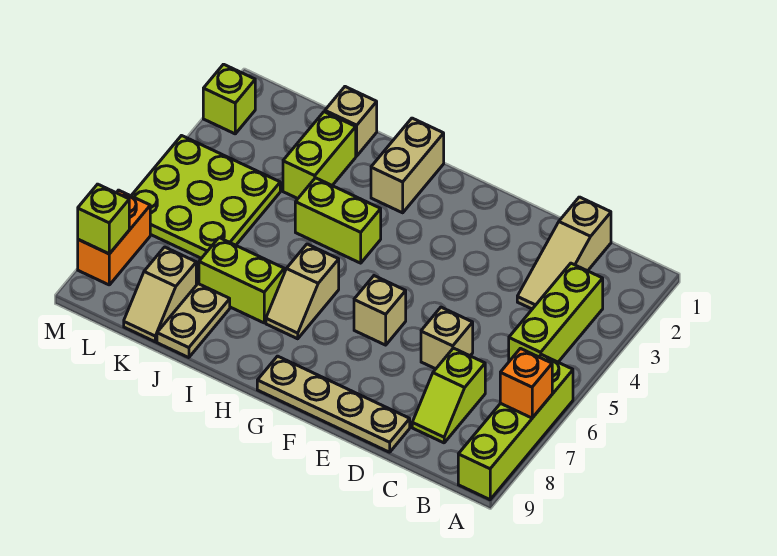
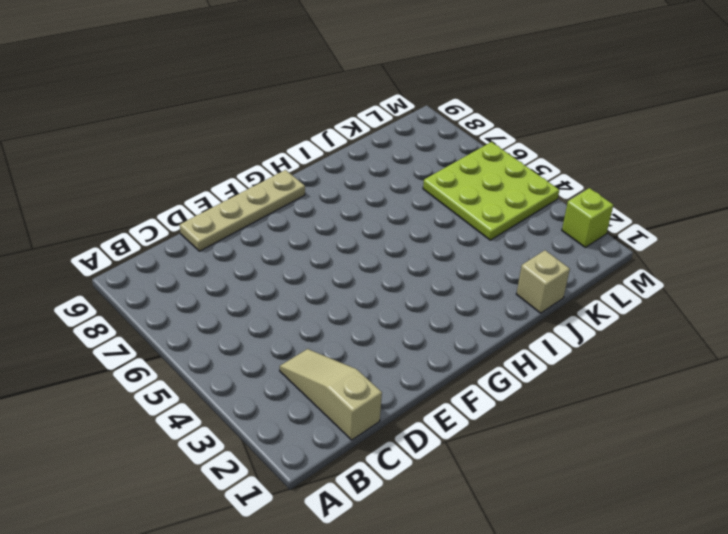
none -> lime brick A6:A9 level 1
none -> lime brick B3:B5 level 1
none -> lime slope C7:C8 level 1 top 7

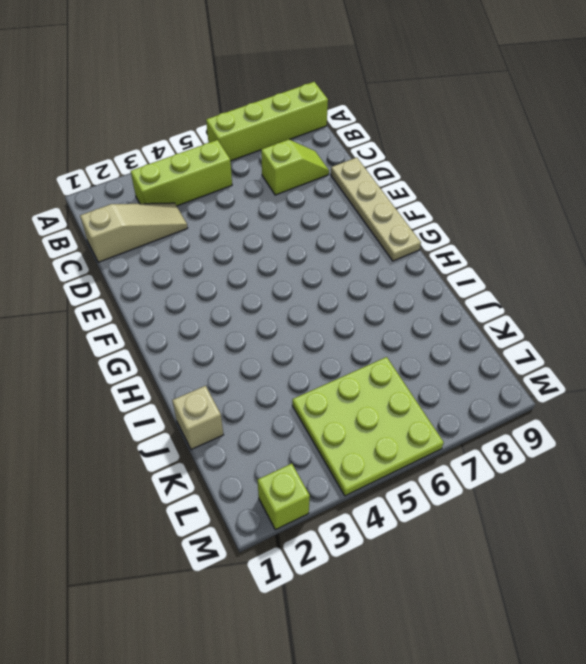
none -> tan brick D6 level 1
none -> tan brick F6 level 1
none -> tan brick H1:H2 level 1

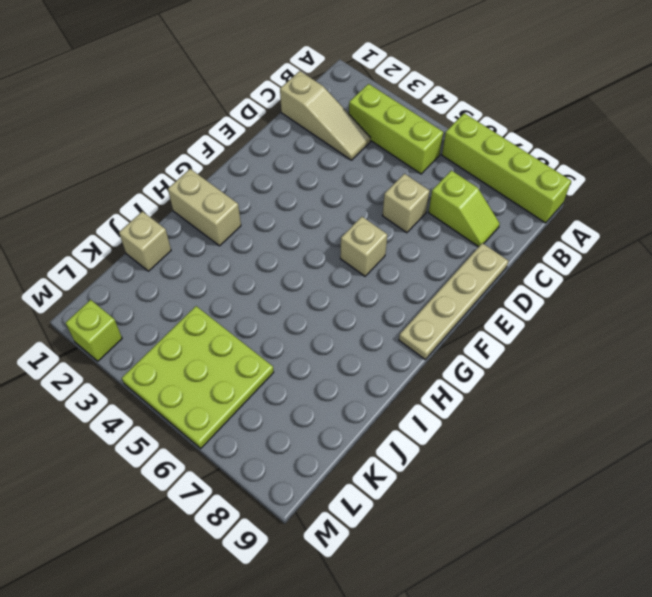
none -> lime brick H4:I4 level 1
none -> tan slope H6:H7 level 1 top 6
none -> lime brick I7:J7 level 1

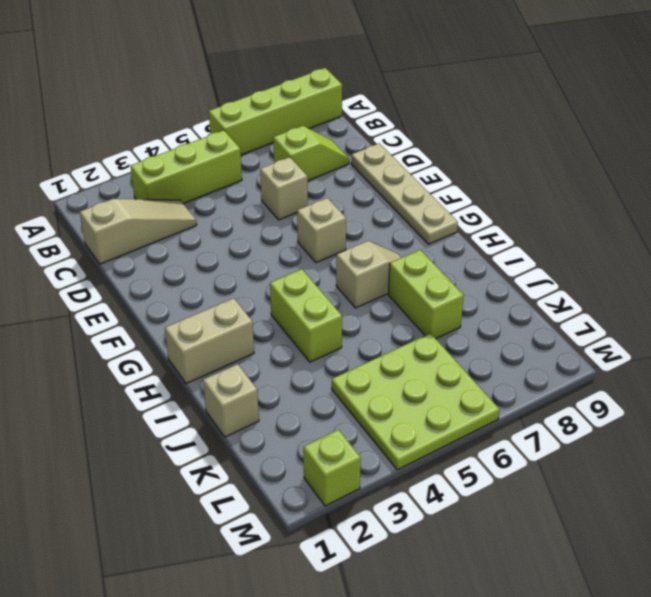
none -> lime brick J2:J3 level 1
none -> tan plate J8:J9 level 1
none -> tan slope K8:K9 level 1 top 8

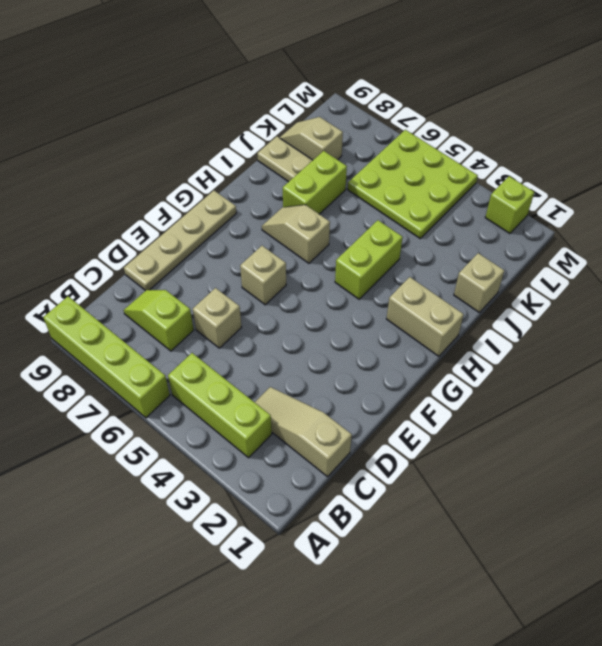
none -> lime brick J2:J3 level 1
none -> orange brick M7:M8 level 1
none -> orange brick A7 level 2

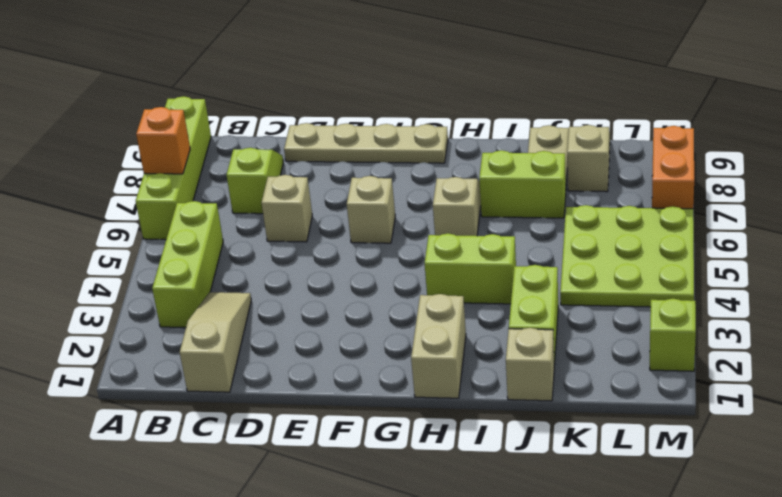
none -> lime brick M8 level 2

